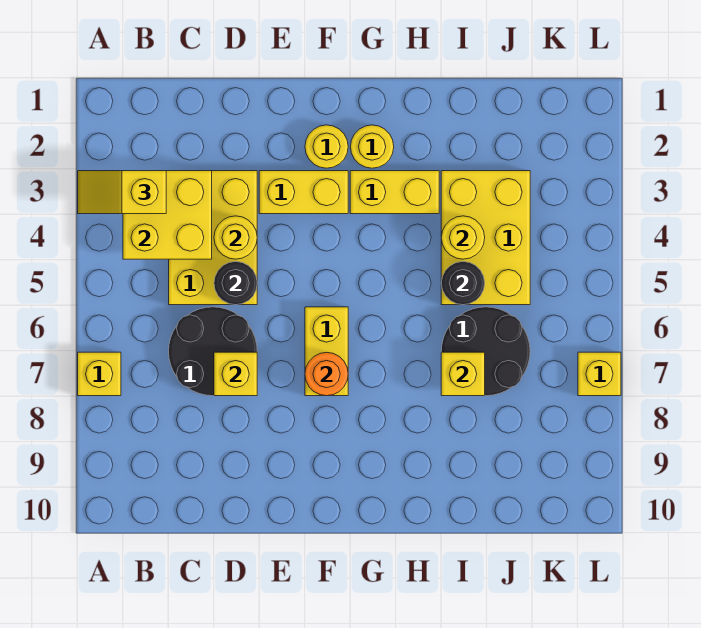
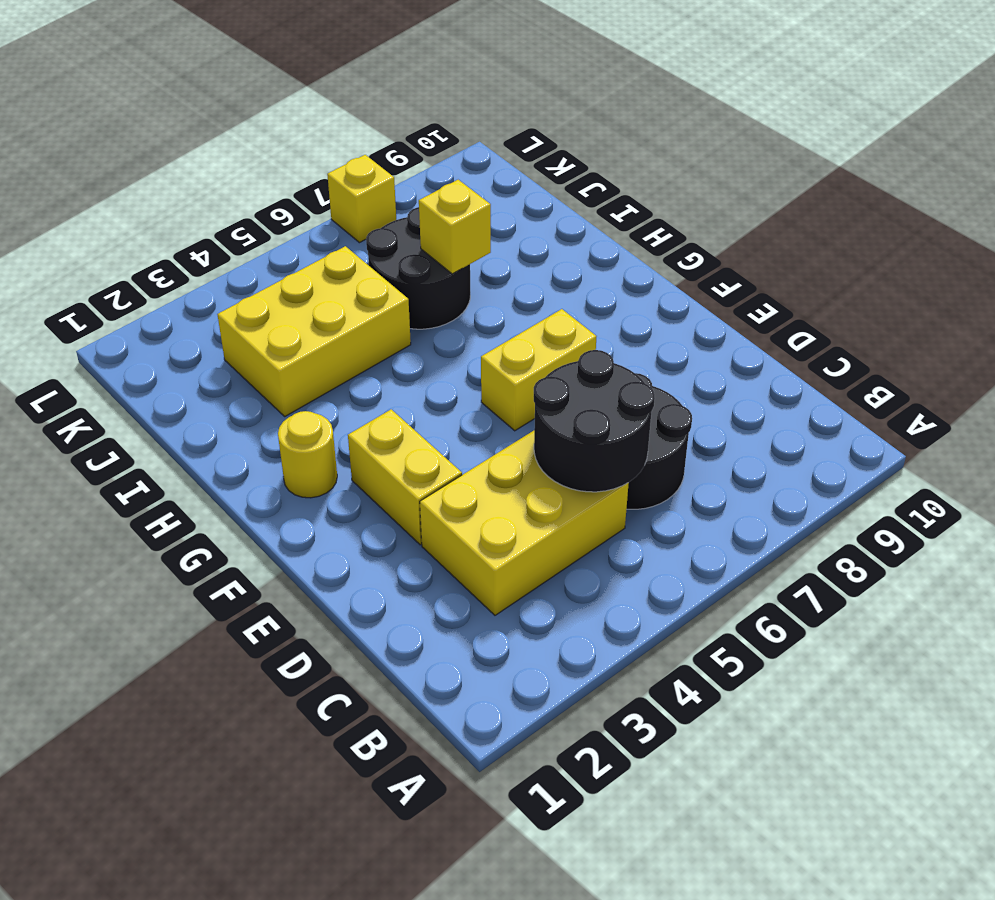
black round brick C5:D6 level 2 -> black round brick D5 level 2
none -> yellow brick A7 level 1
none -> yellow round brick F2 level 1
none -> yellow brick G3:H3 level 1

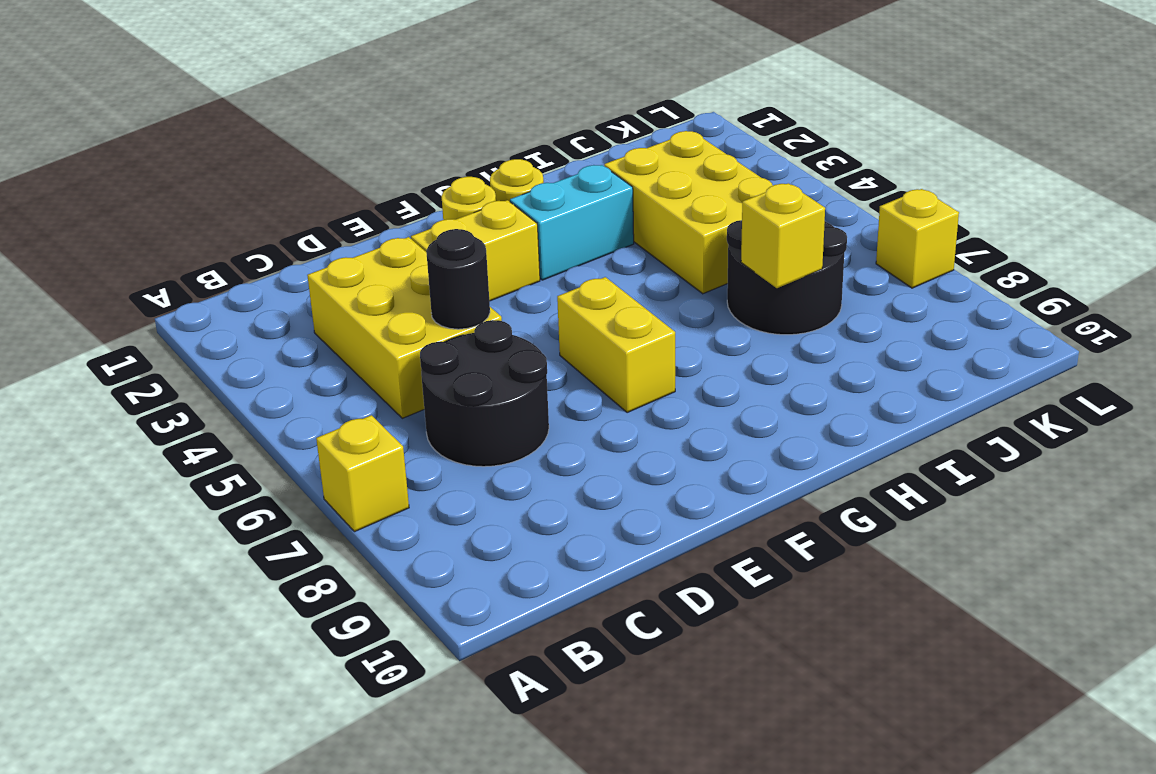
cyan brick G3:H3 level 1 -> yellow brick G3:H3 level 1
none -> yellow brick B3:C4 level 2
none -> yellow round brick D4 level 2
none -> yellow brick D7 level 2

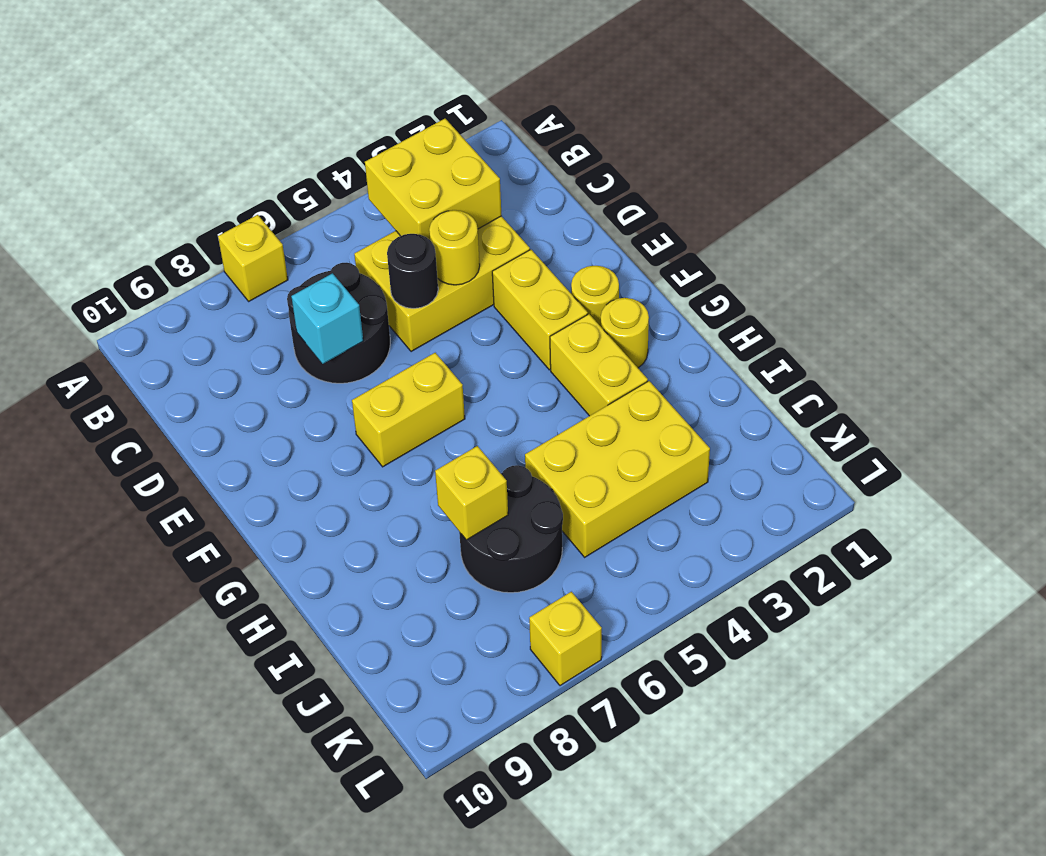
cyan brick D7 level 2 -> yellow brick D7 level 2
none -> orange round brick F7 level 2
none -> yellow round brick I4 level 2
none -> black round brick I5 level 2

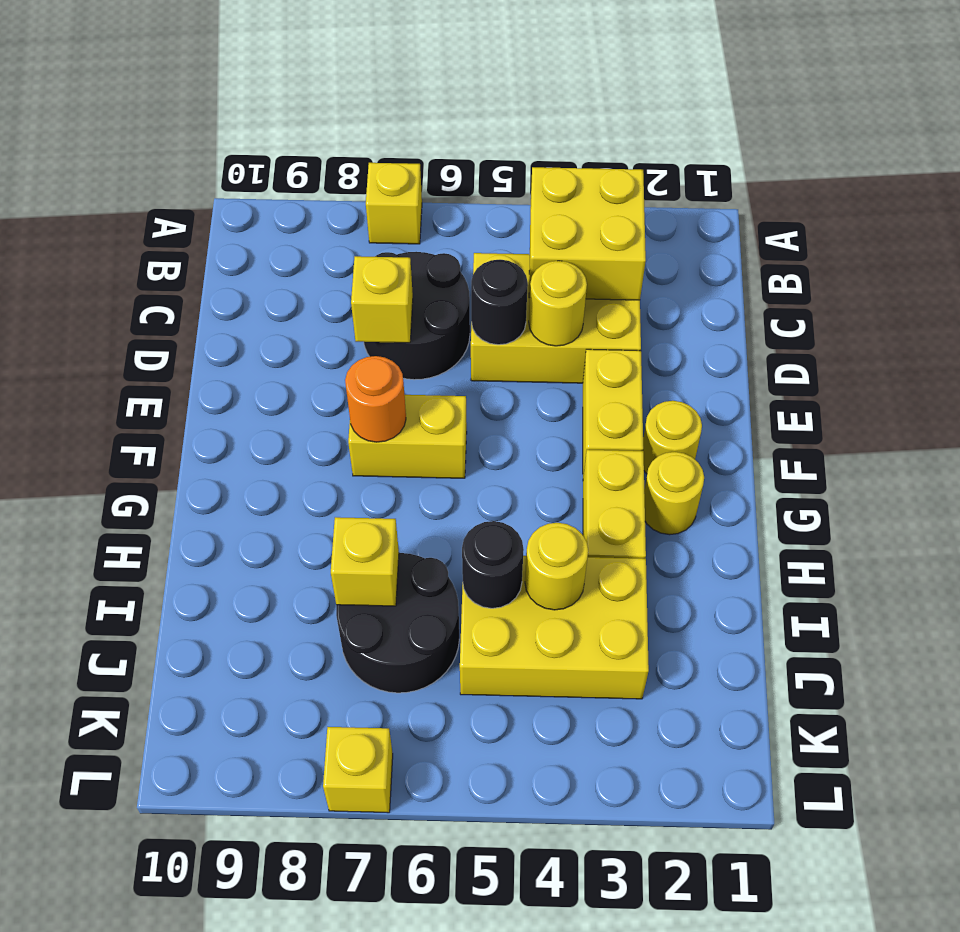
none -> yellow slope A3:B3 level 3 top B

